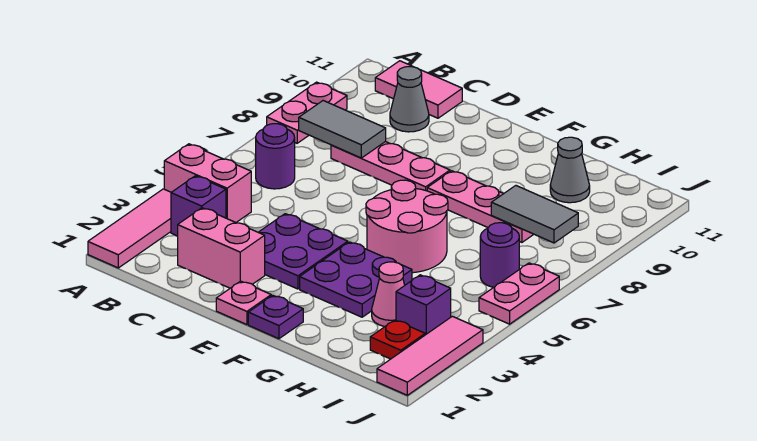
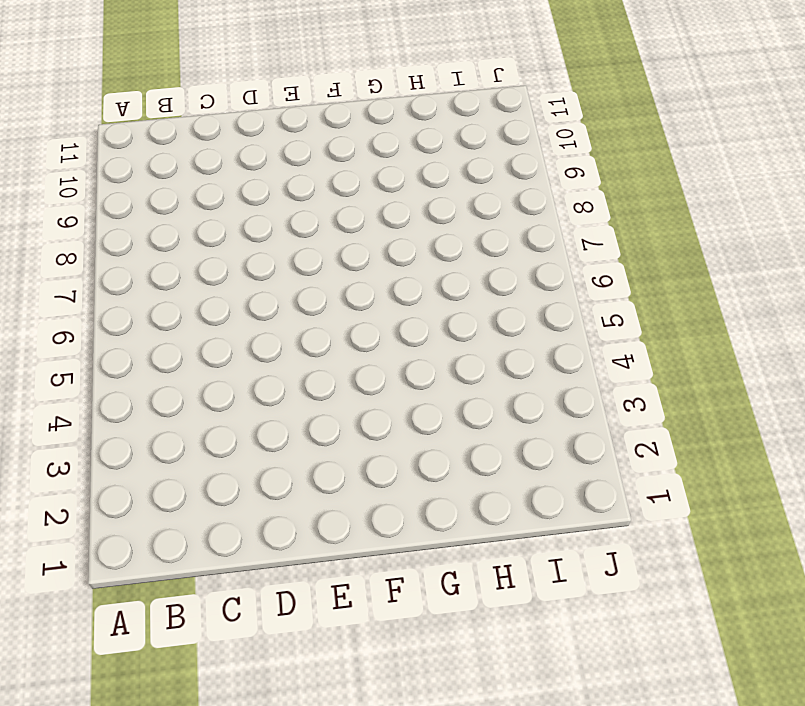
none -> pink tile A1:A3 level 1
none -> pink brick A4:B4 level 1
none -> pink plate A8:A9 level 1

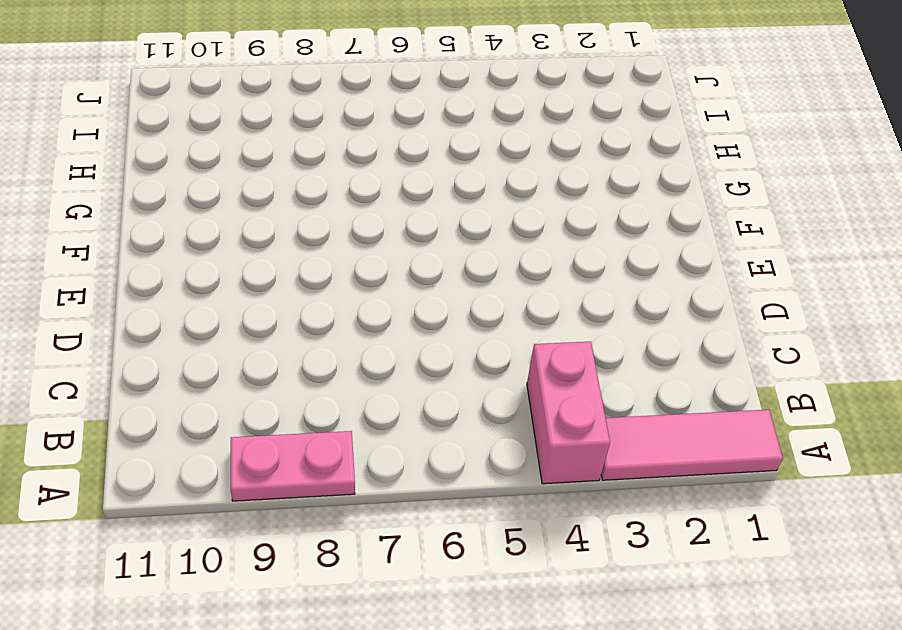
none -> purple brick B3 level 1
none -> purple round brick B6 level 1
none -> pink tile B11:C11 level 1

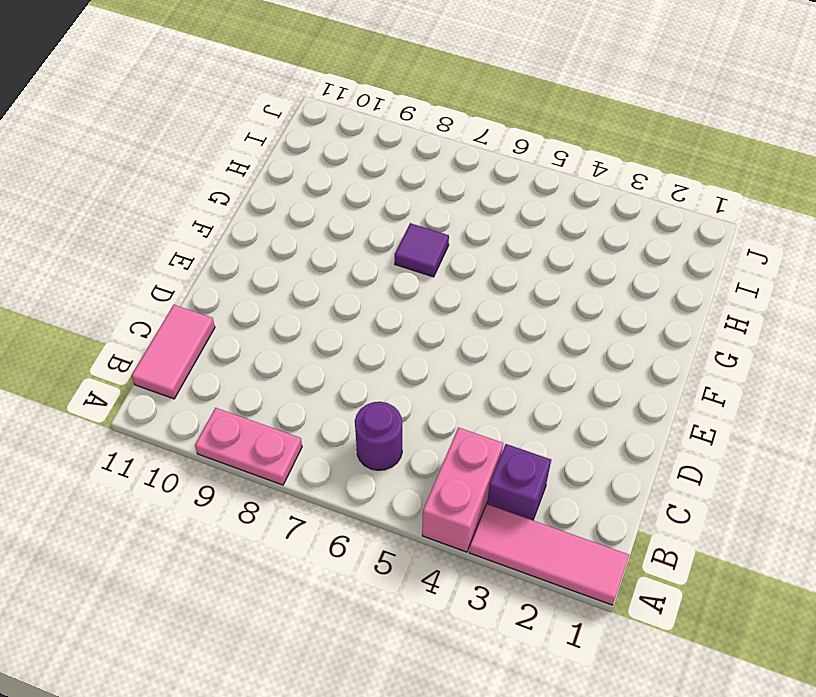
purple tile G7 level 1 -> none
none -> pink brick C2:D2 level 1
none -> pink plate C8:E8 level 1
none -> grey cone C10 level 1

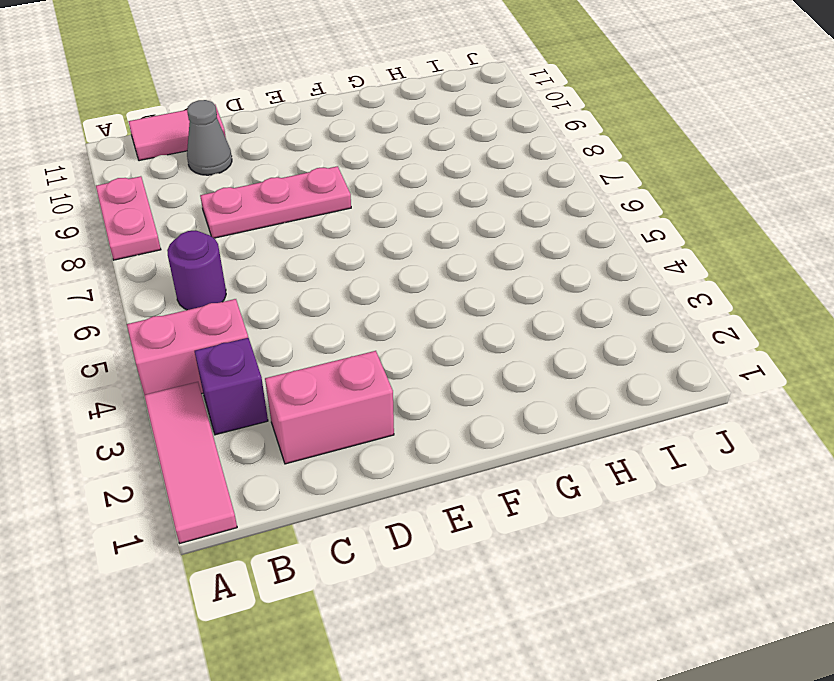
none -> purple plate D3:E4 level 1
none -> pink plate E1 level 1
none -> purple plate F1 level 1

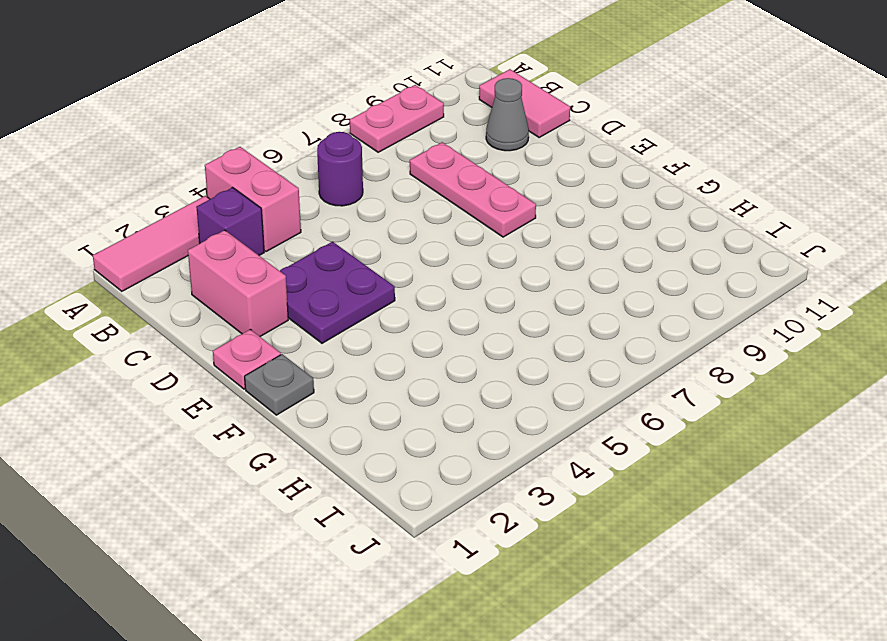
grey plate F1 level 1 -> purple plate F1 level 1
none -> purple plate F3:G4 level 1
none -> pink round brick F5:G6 level 1
none -> pink plate F8:H8 level 1

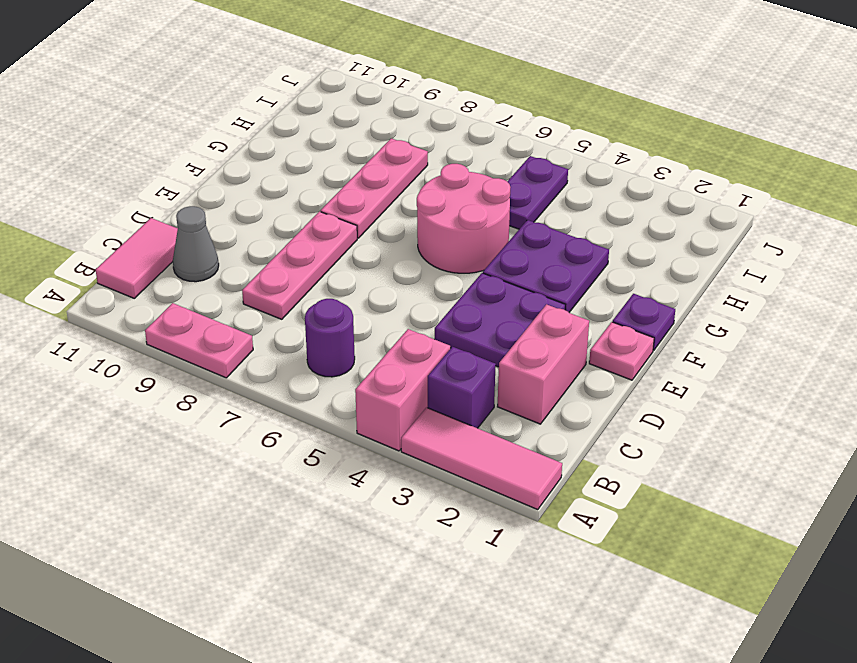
purple plate H5:I5 level 1 -> none
none -> pink cone H3 level 1
none -> grey cone H10 level 1
none -> red plate I2 level 1

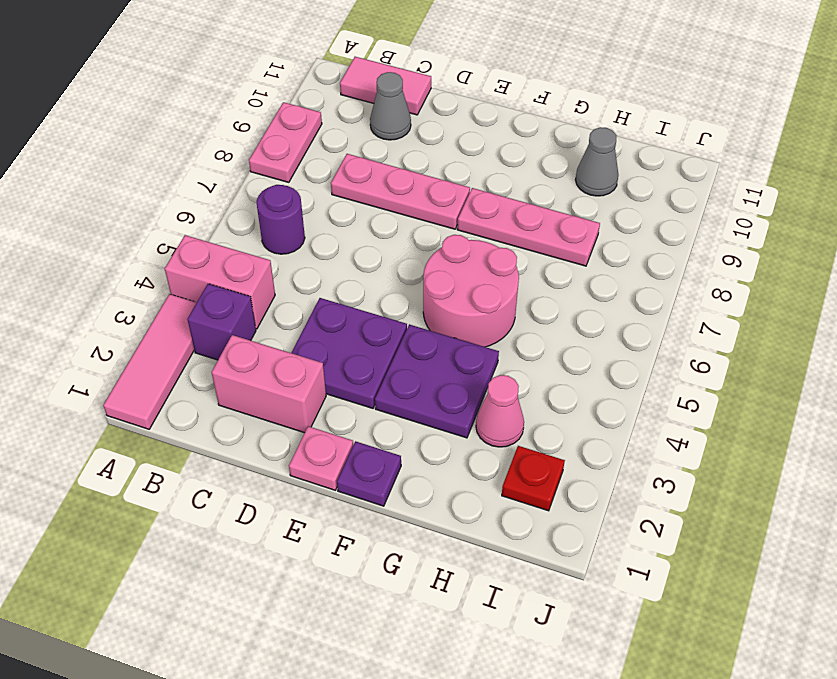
none -> purple brick I3 level 1
none -> purple round brick I6 level 1
none -> pink tile J1:J3 level 1

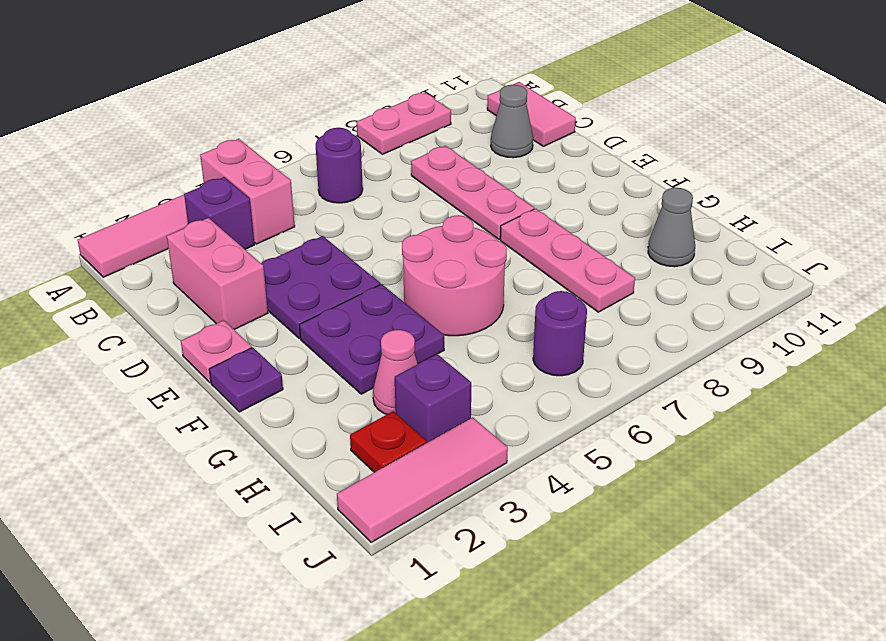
none -> pink plate J5:J6 level 1
none -> grey tile B8:C8 level 2
none -> grey tile H8:I8 level 2

